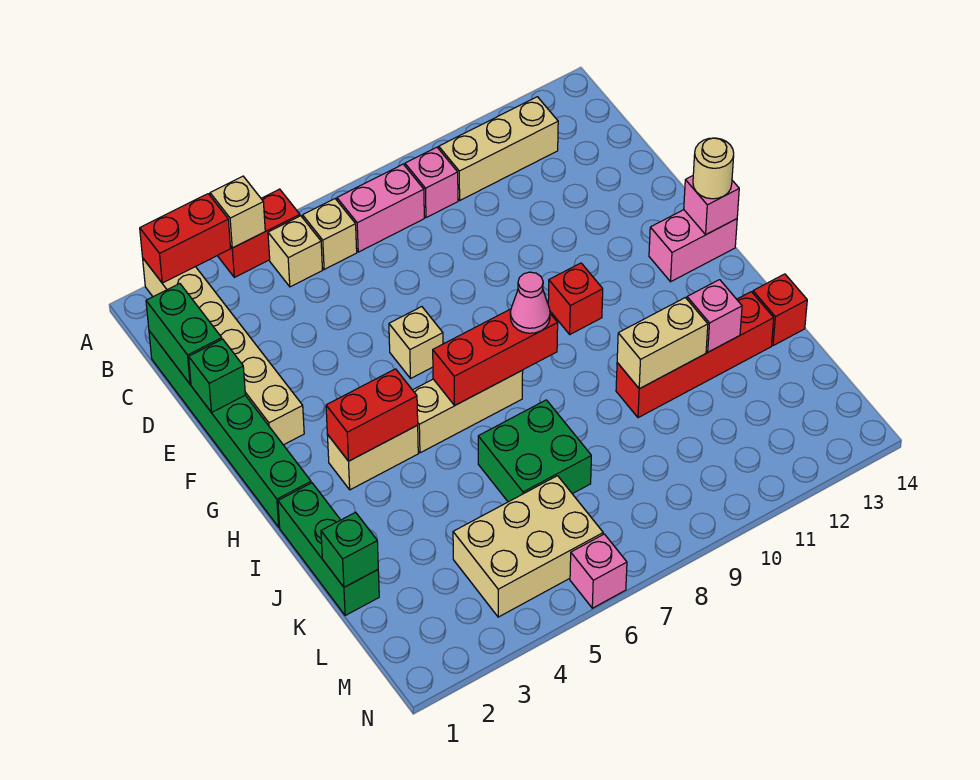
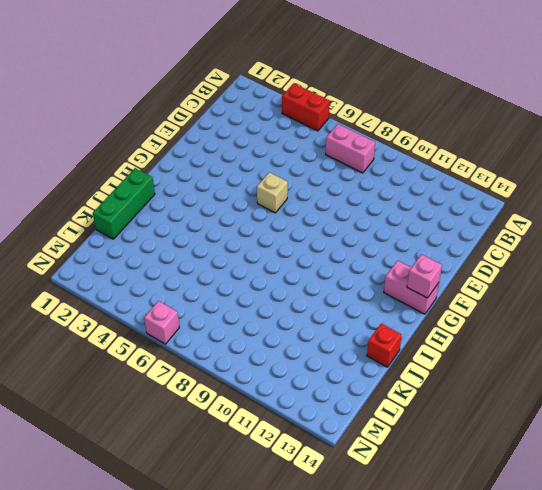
none -> tan brick A2:F2 level 1
none -> tan brick B5 level 1
none -> tan brick B6 level 1
none -> pink brick B9 level 1

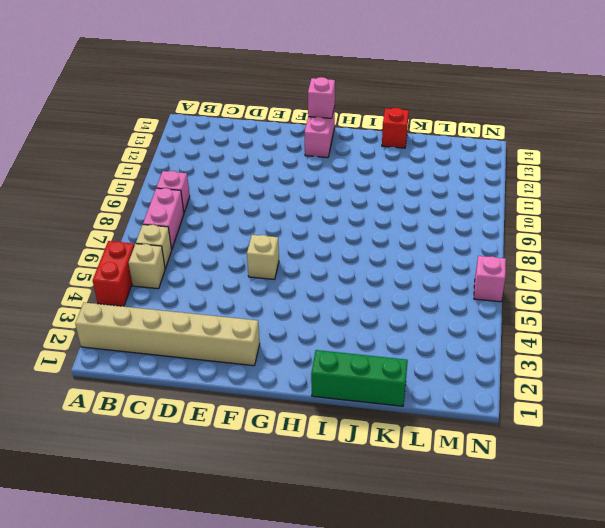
none -> tan brick B10:B12 level 1
none -> green brick C1:H1 level 1
none -> red brick G10 level 1
none -> tan brick H3:H4 level 1

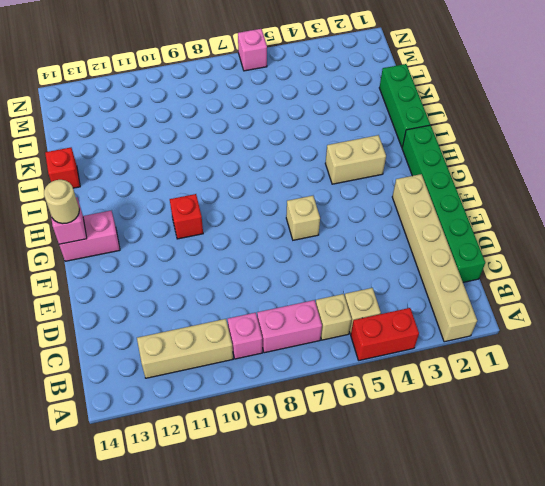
none -> tan brick H5:H7 level 1
none -> green brick J6:K7 level 1
none -> red brick J10:J13 level 1
none -> tan brick L4:M6 level 1

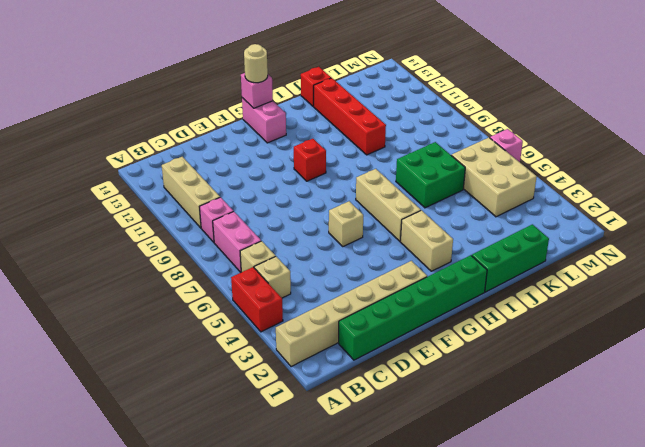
none -> red brick A2:A3 level 2
none -> tan brick A4 level 2
none -> green brick C1:D1 level 2
none -> green brick E1 level 2

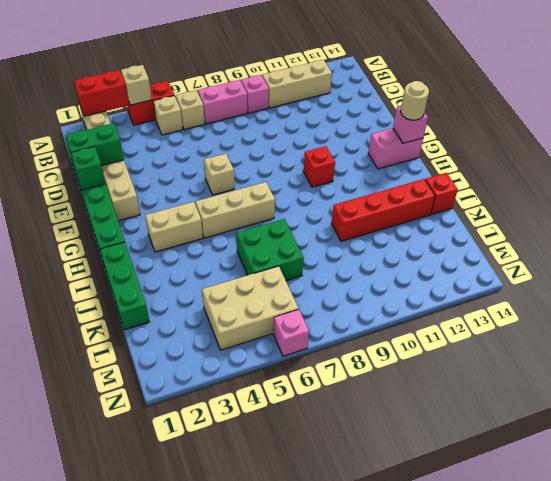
green brick D1:D2 level 2 -> green brick C1:D1 level 2
none -> red brick H3:H4 level 2
none -> red brick H6:H8 level 2
none -> tan brick J10:J11 level 2
none -> pink brick J12 level 2

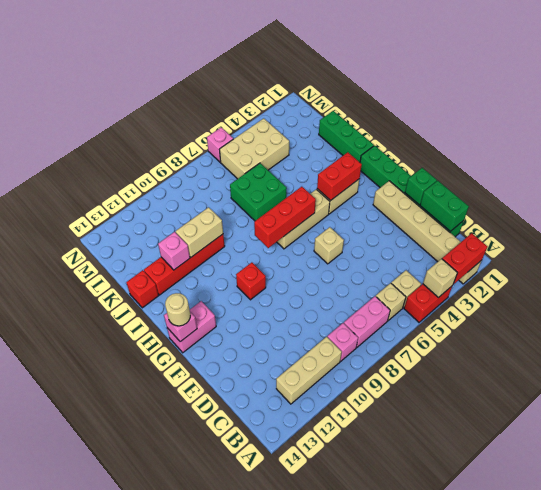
none -> green brick K1 level 2
none -> pink cone H8 level 3

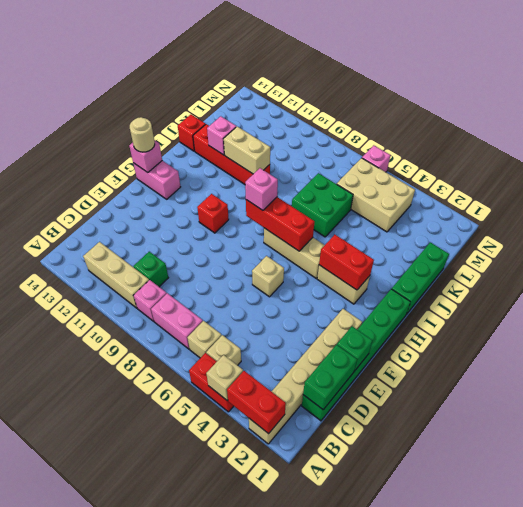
green brick C10 level 1 -> green brick K1 level 2
pink brick H8 level 3 -> pink cone H8 level 3

